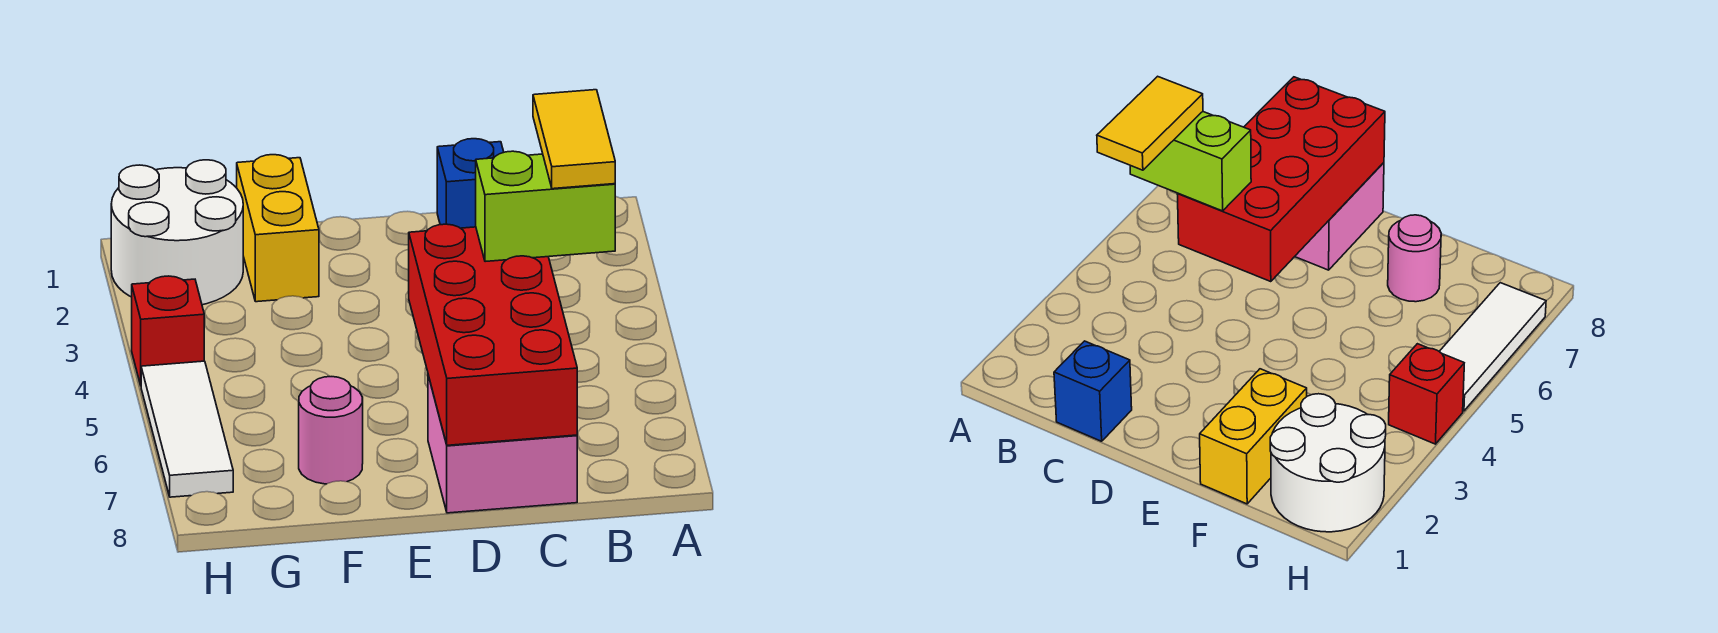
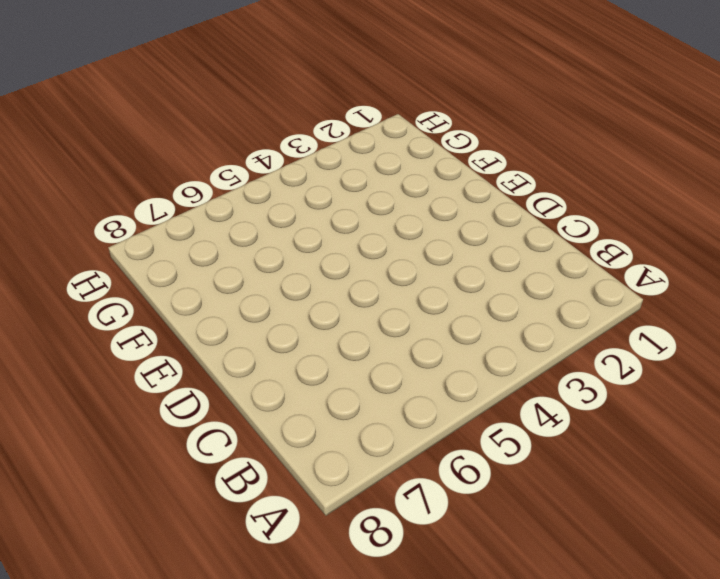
none -> blue brick C1 level 1
none -> pink brick C7:D8 level 1

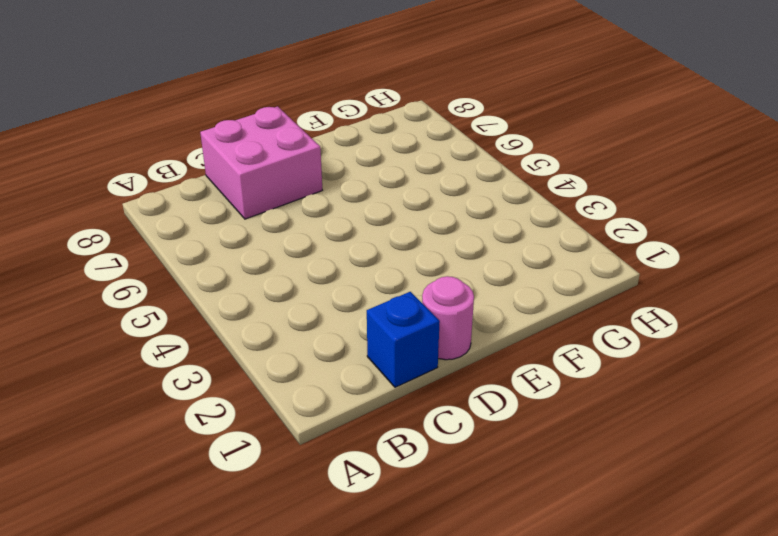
pink round brick D1 level 1 -> pink round brick F7 level 1
none -> yellow brick F1:F2 level 1
none -> white round brick G1:H2 level 1

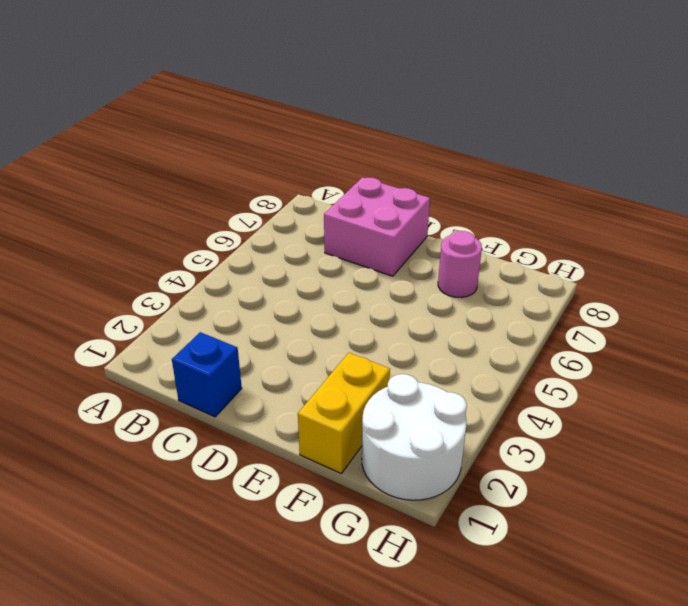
none -> red brick H4 level 1
none -> white tile H5:H7 level 1

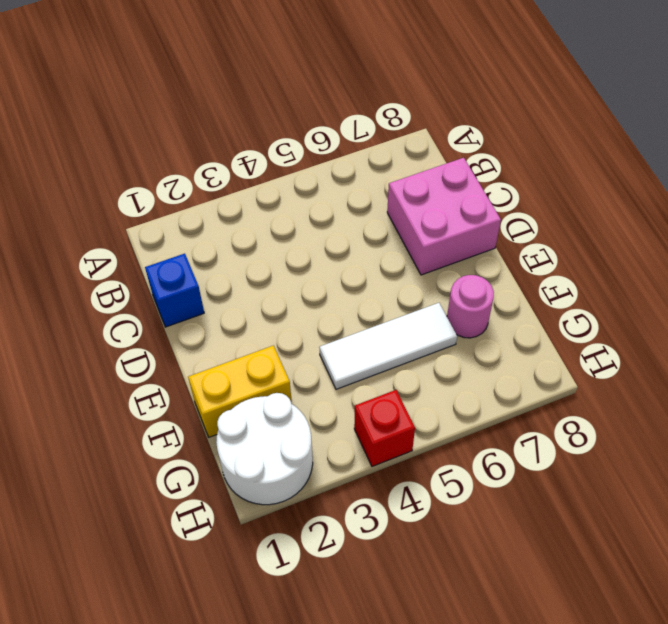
white tile F4:F6 level 1 -> white tile H5:H7 level 1
none -> red brick C5:D8 level 2
none -> lime brick B5:C5 level 3

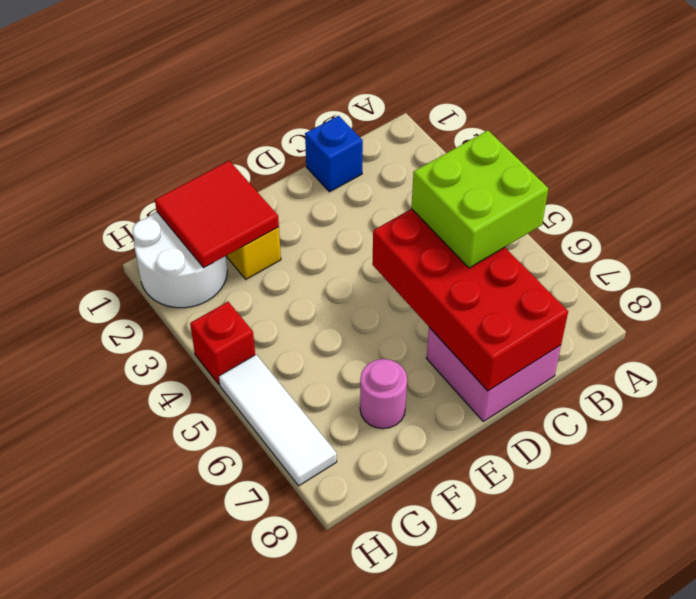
lime brick B5:C6 level 3 -> lime brick B5:C5 level 3
red tile F1:G2 level 2 -> none
none -> yellow tile B4:B5 level 4

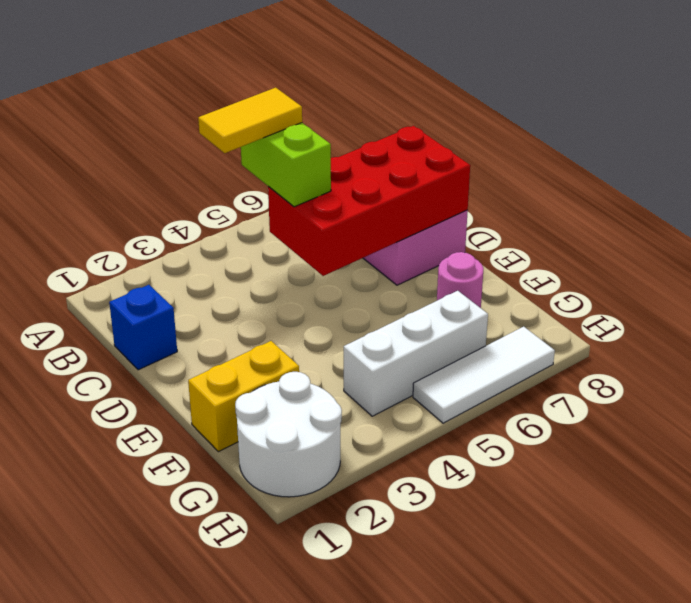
white brick G4:G6 level 1 -> none
none -> red brick H4 level 1

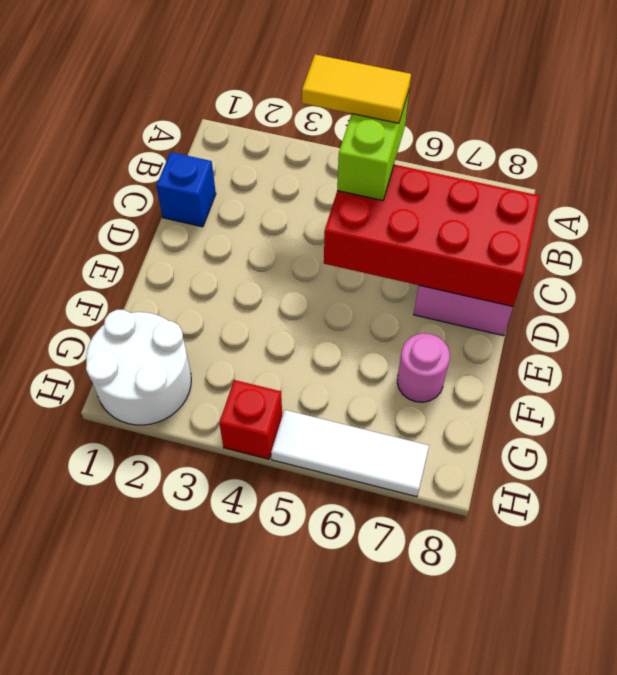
none -> yellow brick F1:F2 level 1

